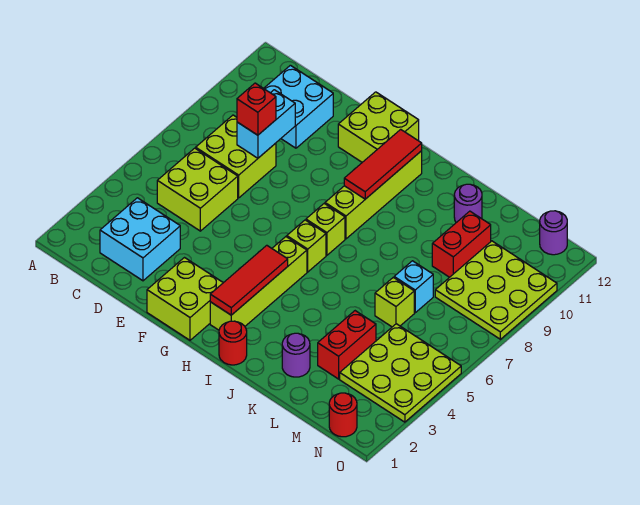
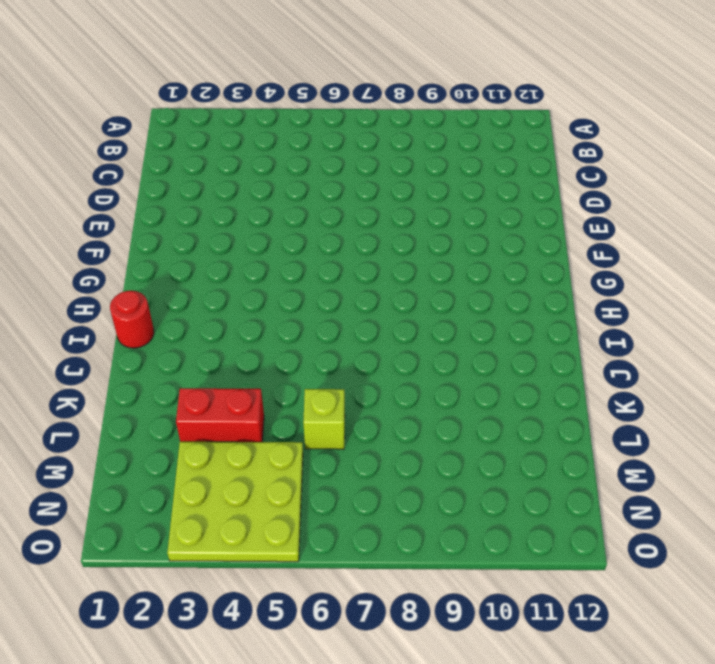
none -> cyan brick C2:D3 level 1
none -> lime brick C5:D6 level 1
none -> lime brick C7:D8 level 1

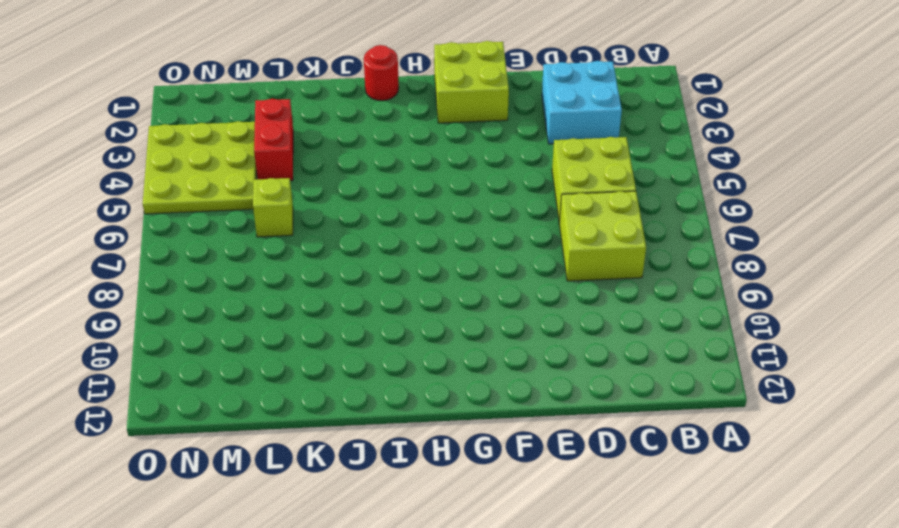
none -> cyan brick C10:D11 level 1
none -> lime brick F11:G12 level 1
none -> lime brick H2:H5 level 1

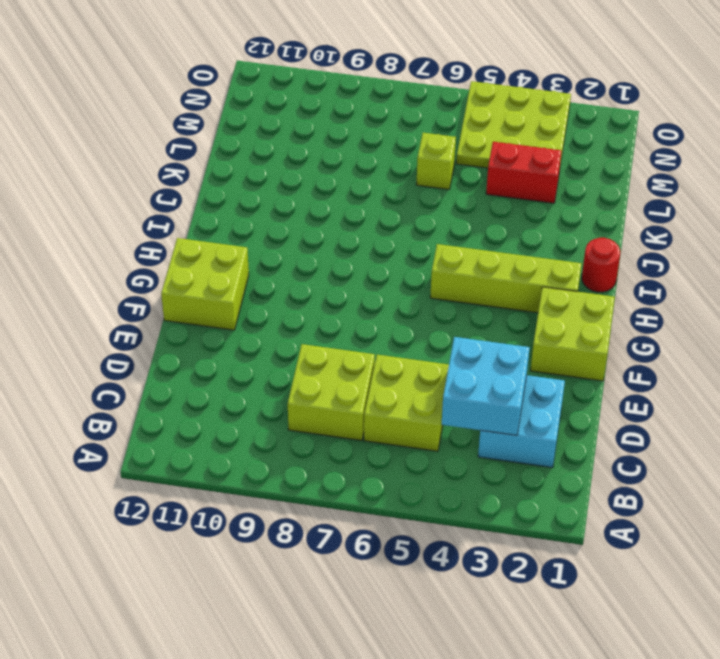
cyan brick C3:D4 level 2 -> cyan brick C10:D11 level 1
none -> lime brick H6 level 1
none -> lime brick H7 level 1
none -> lime brick H8:H11 level 1

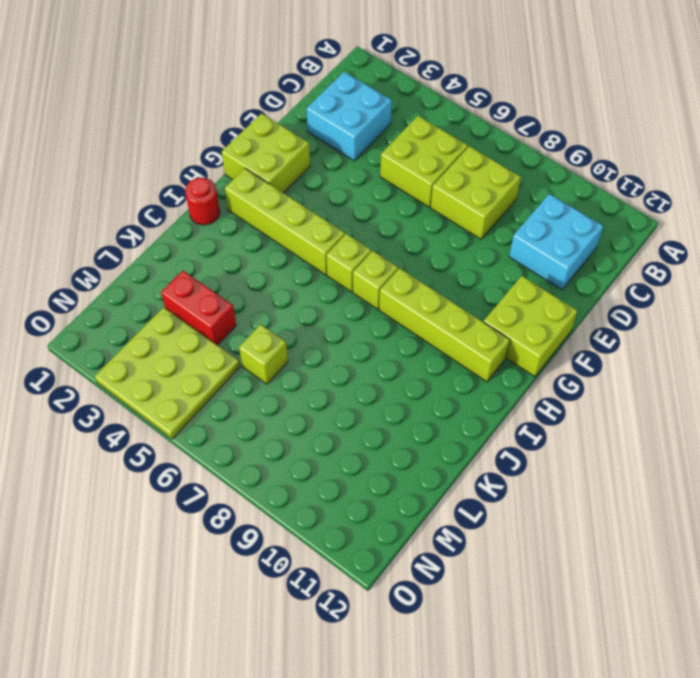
none -> purple round brick K2 level 1
none -> purple round brick K11 level 1
none -> cyan brick L7 level 1

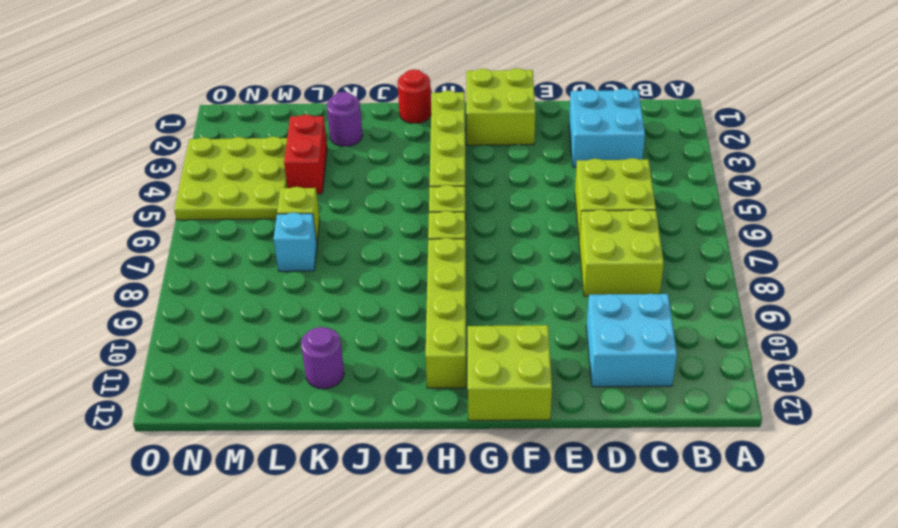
none -> red brick L9:L10 level 1
none -> lime plate M8:O10 level 1
none -> red round brick N1 level 1

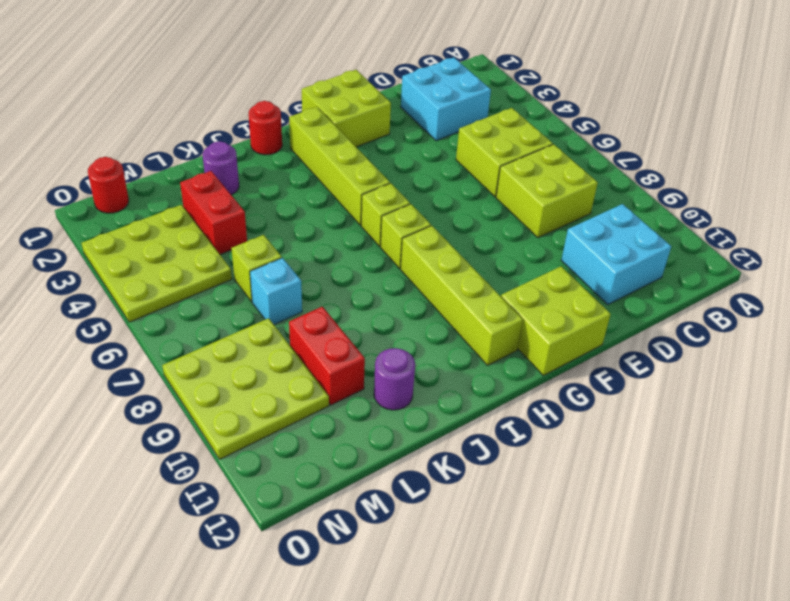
none -> purple round brick N12 level 1
none -> cyan brick D8:D9 level 2
none -> red tile H2:H4 level 2

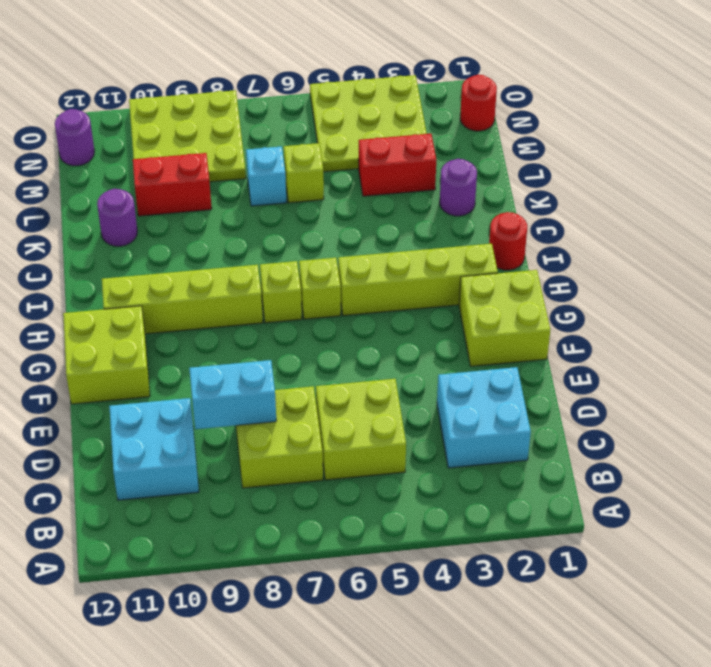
none -> red tile H2:H4 level 2
none -> red tile H9:H11 level 2
none -> red brick D8 level 3

